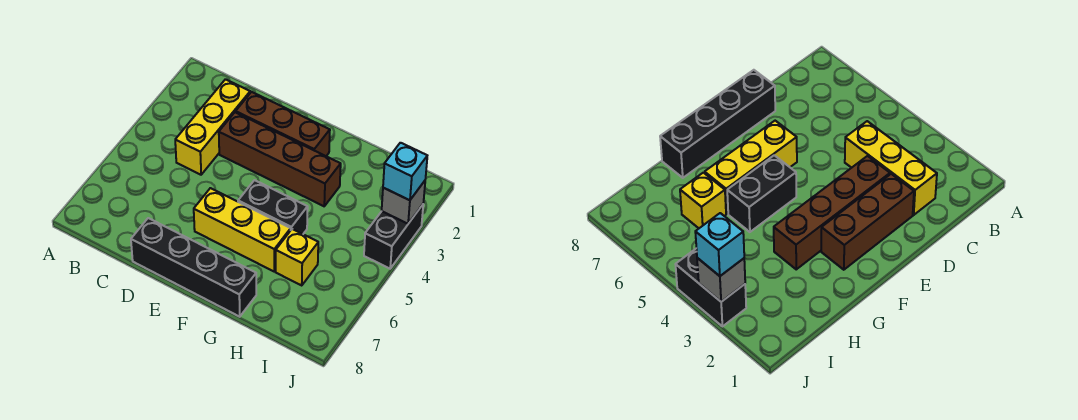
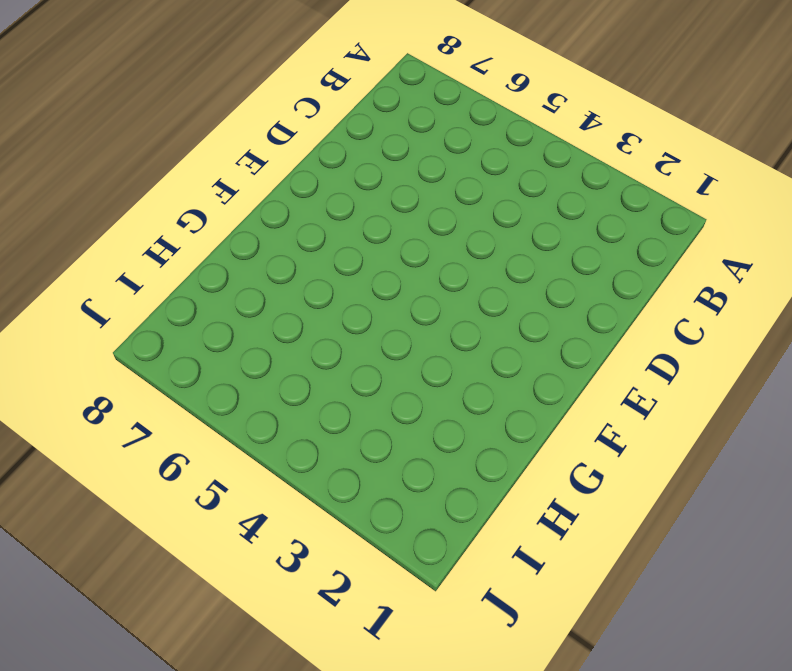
none -> yellow brick C2:C4 level 1
none -> brown brick D2:F2 level 1

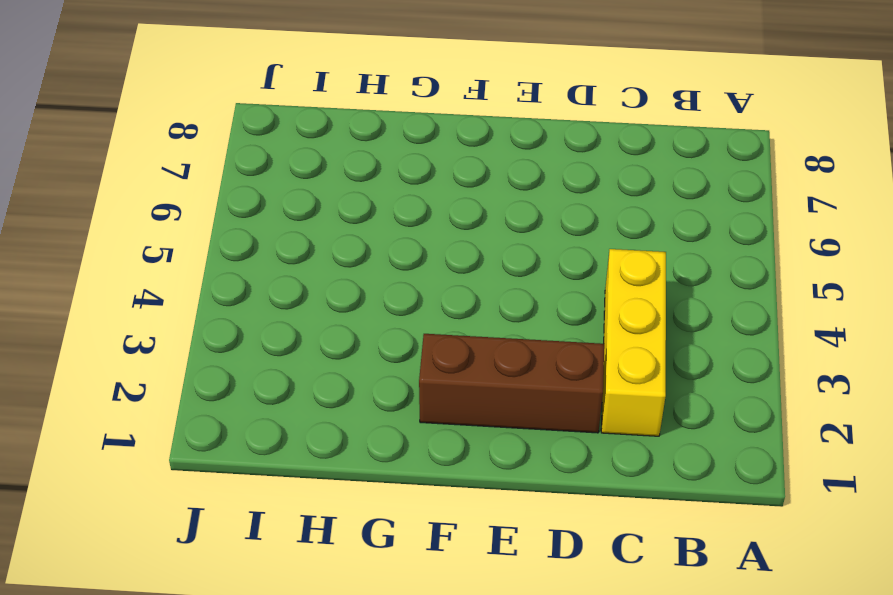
none -> brown brick D3:G3 level 1
none -> black brick D8:G8 level 1

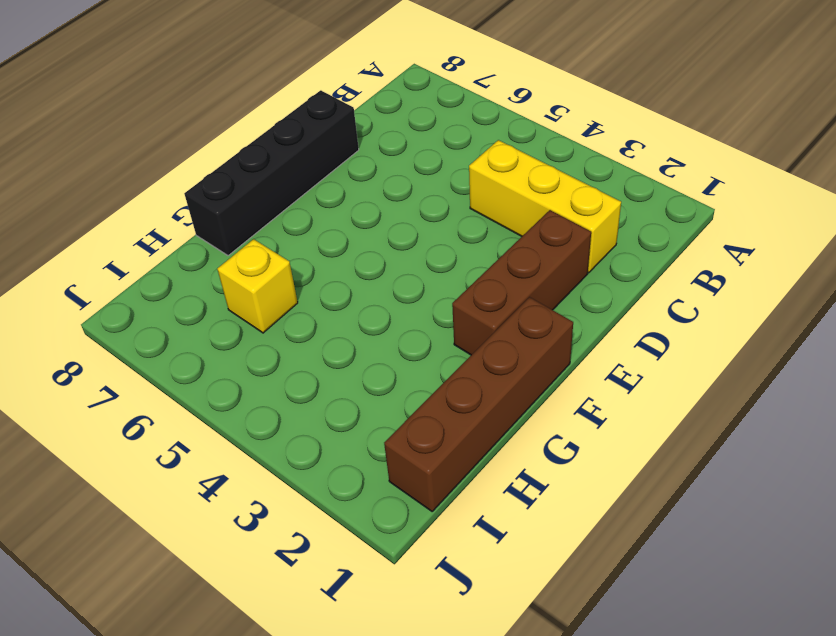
brown brick F1:I1 level 1 -> brown brick D3:G3 level 1
none -> yellow brick E6:G6 level 1
none -> black brick F5:G5 level 1

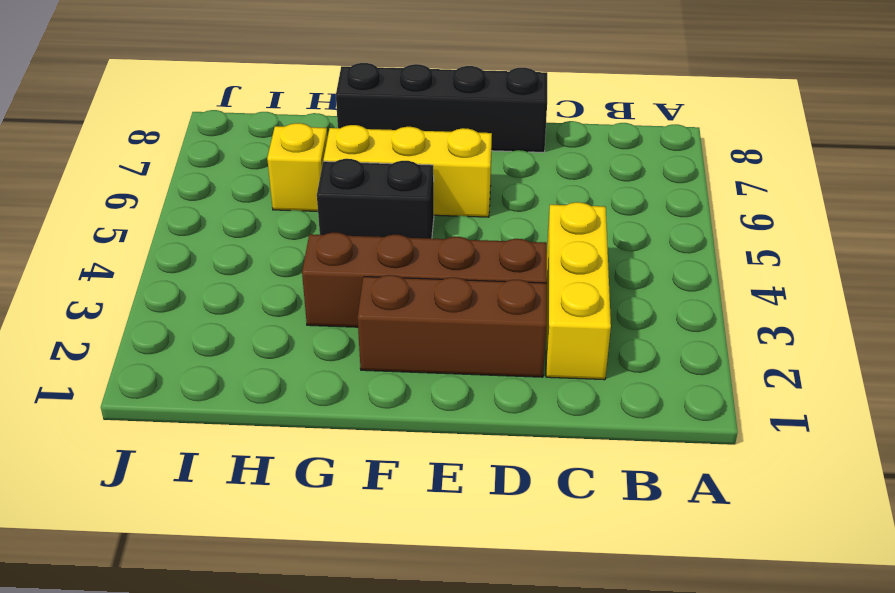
none -> black brick J3:J4 level 1
none -> grey brick J3 level 2

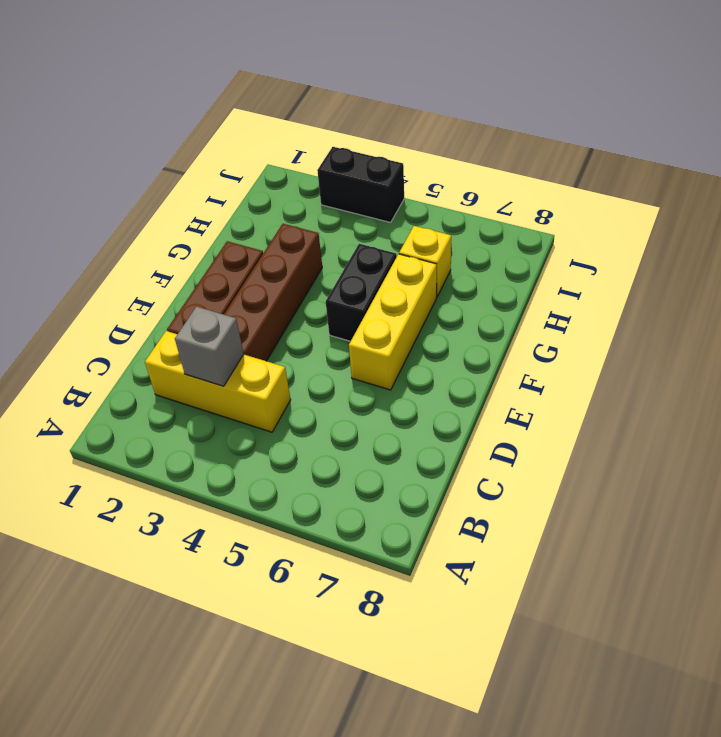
grey brick C3 level 2 -> grey brick J3 level 2
none -> black brick D8:G8 level 1
none -> cyan brick J3 level 3

